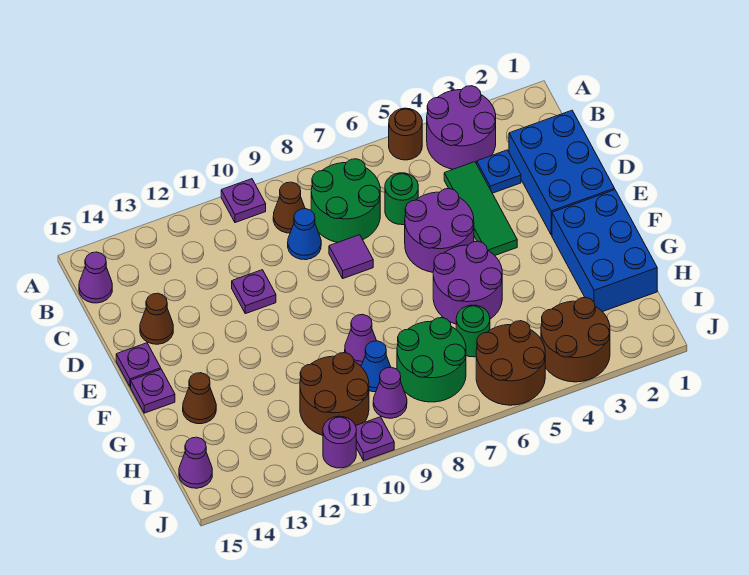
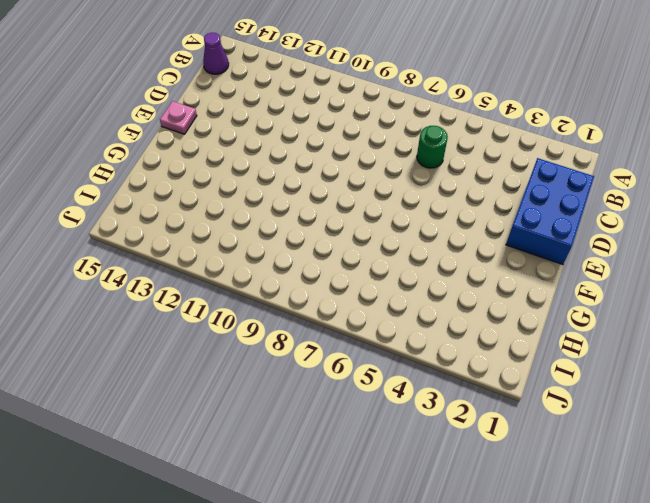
pink plate E15 level 1 -> purple plate E15 level 1
none -> purple round brick A3:B4 level 1
none -> brown round brick A5 level 1
none -> purple plate A10 level 1
none -> green round brick B7:C8 level 1

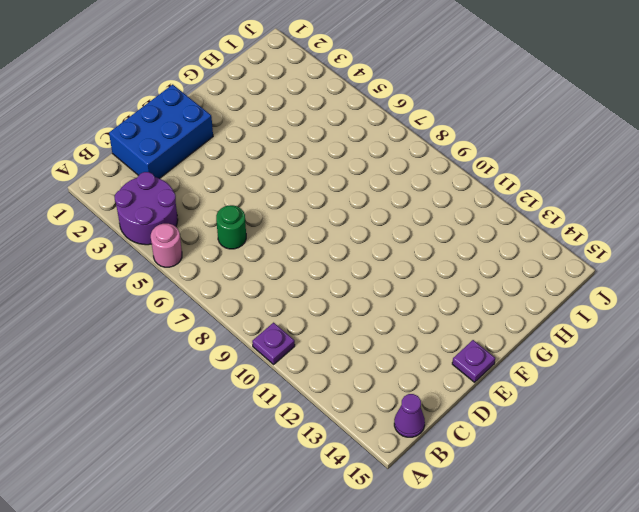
pink round brick A5 level 1 -> brown round brick A5 level 1
none -> green round brick B7:C8 level 1
none -> brown cone B9 level 1
none -> blue plate C3 level 1
none -> green tile C4:E4 level 1

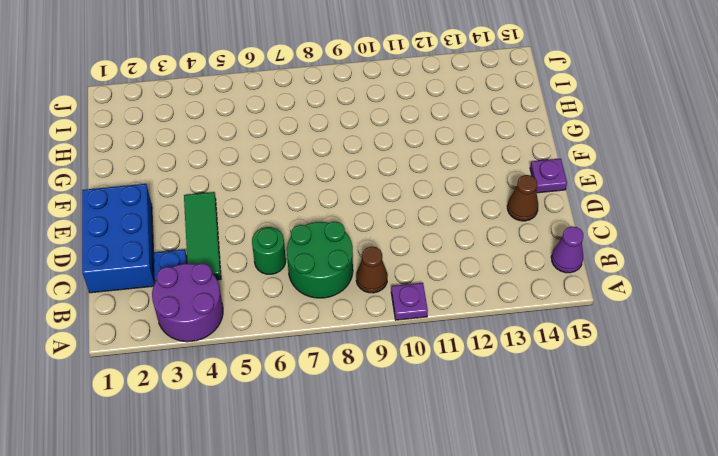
none -> brown round brick A5 level 1
none -> blue cone C9 level 1
none -> purple round brick D5:E6 level 1
none -> purple tile D8 level 1

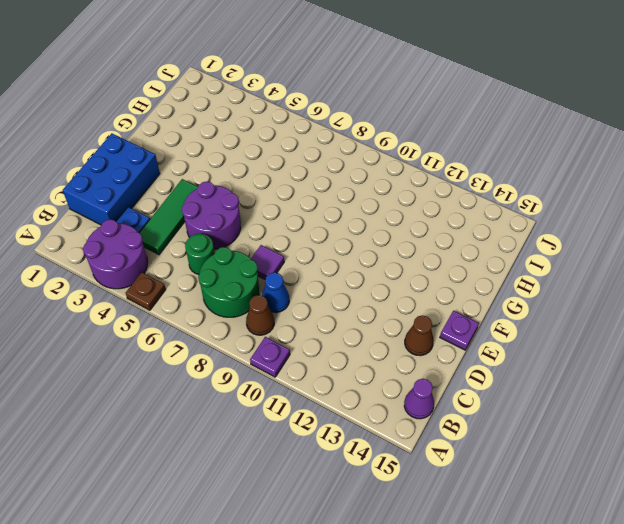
brown plate A5 level 1 -> brown round brick A5 level 1
none -> purple plate D11 level 1
none -> blue brick F1:H2 level 1
none -> purple round brick F5:G6 level 1
none -> purple plate F15 level 1

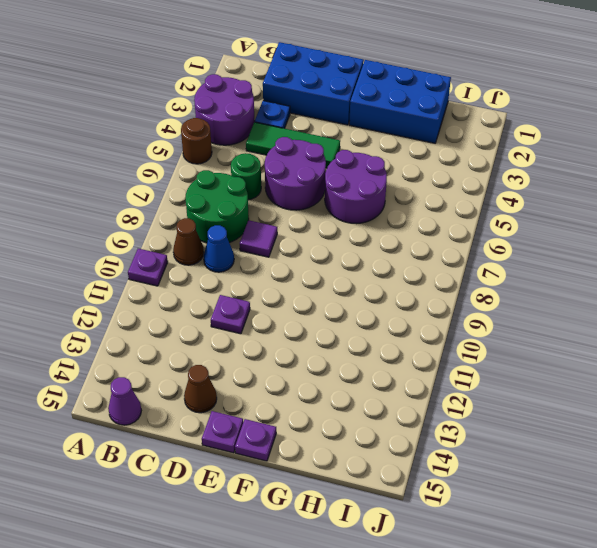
none -> purple cone G9 level 1
none -> brown cone G14 level 1
none -> green round brick H6 level 1
none -> green round brick H7:I8 level 1

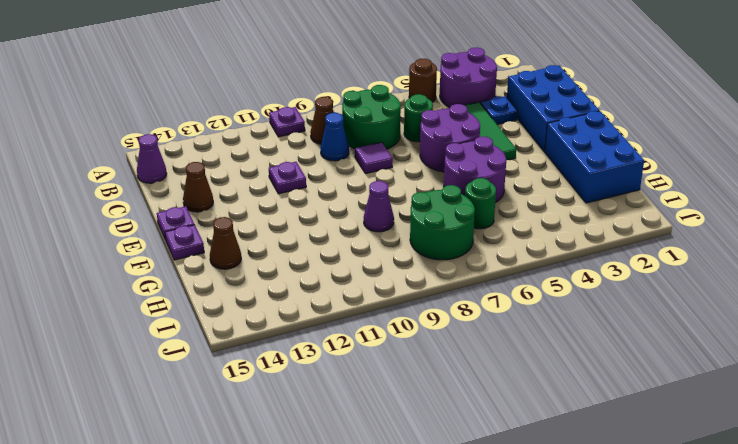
none -> blue cone H9 level 1
none -> brown round brick H10:I11 level 1
none -> brown round brick I3:J4 level 1
none -> brown round brick I5:J6 level 1

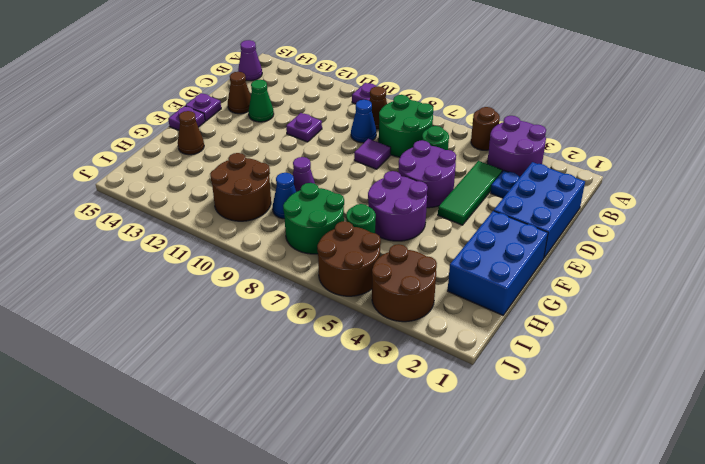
green cone D13 level 1 -> none
none -> purple cone I9 level 1
none -> purple cone I15 level 1
none -> purple plate J10 level 1
none -> purple round brick J11 level 1

